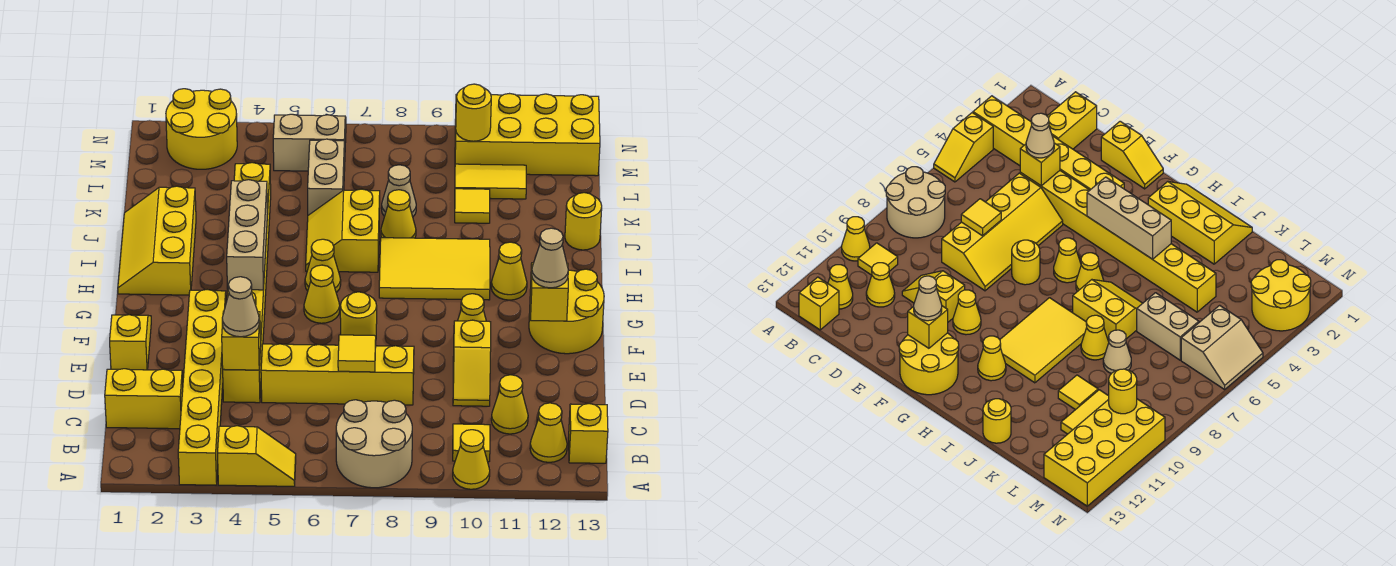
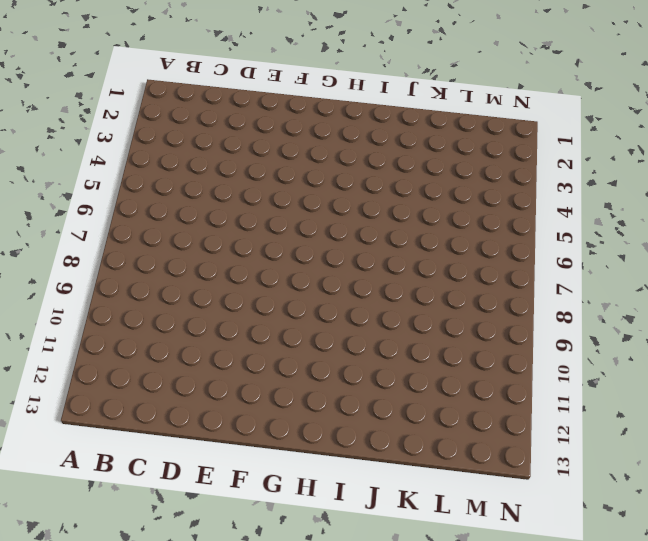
none -> yellow brick A3:F3 level 1
none -> yellow slope A4:A5 level 1 top 4
none -> tan round brick A7:B8 level 1
none -> yellow cone A10 level 1

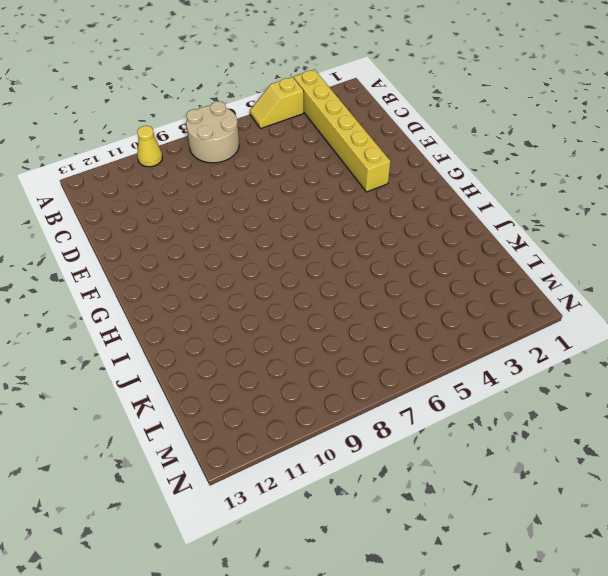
none -> yellow tile B10 level 1
none -> yellow cone B12 level 1
none -> yellow brick B13 level 1
none -> yellow brick C1:C2 level 1

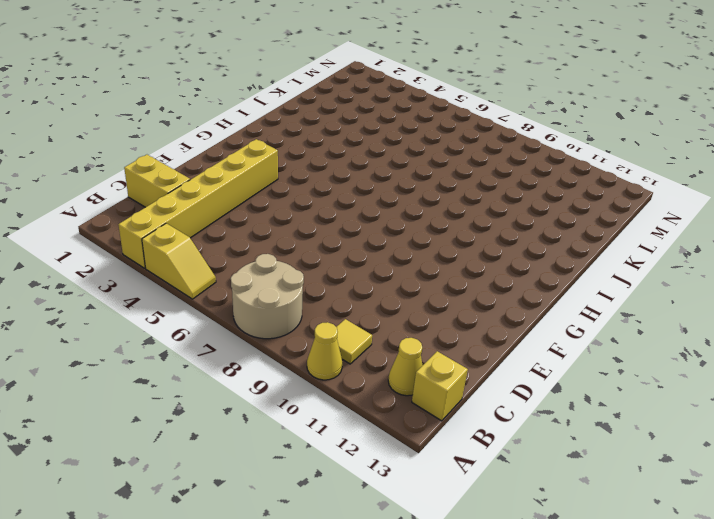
none -> yellow cone C11 level 1
none -> yellow brick D4:K4 level 1
none -> yellow slope D5:E8 level 1 top D
none -> yellow slope D10:E10 level 1 top E

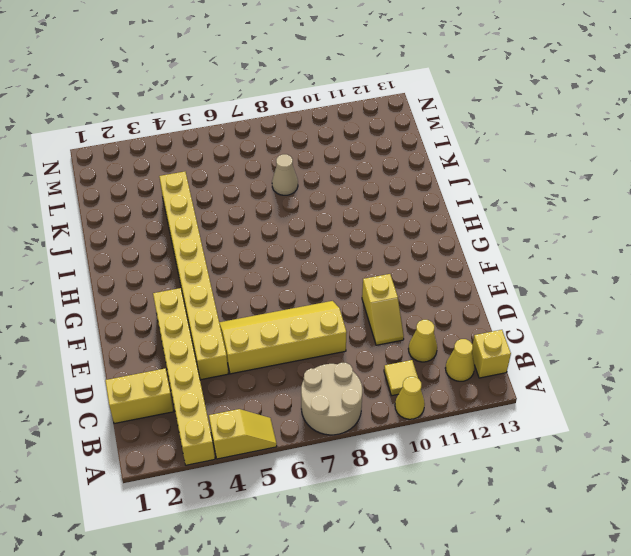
none -> yellow slope E1:F1 level 1 top E
none -> yellow round brick F7 level 1
none -> yellow cone F10 level 1
none -> yellow round brick F12:G13 level 1

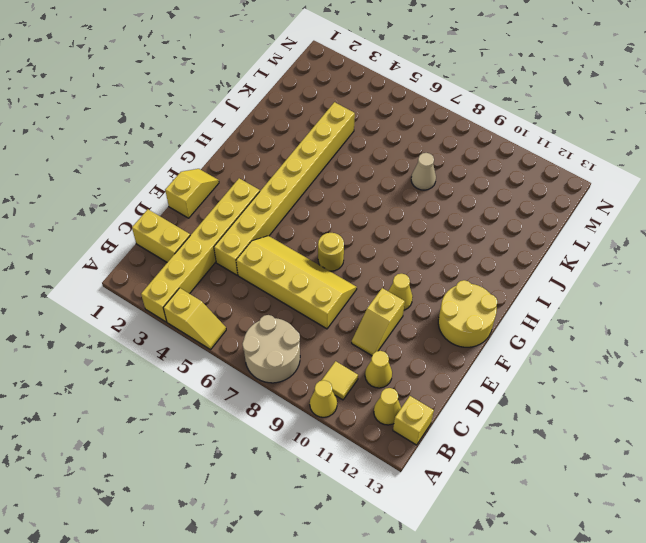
none -> yellow cone G6 level 1
none -> yellow slope H1:J2 level 1 top 2
none -> yellow cone H6 level 1
none -> yellow tile H8:I10 level 1

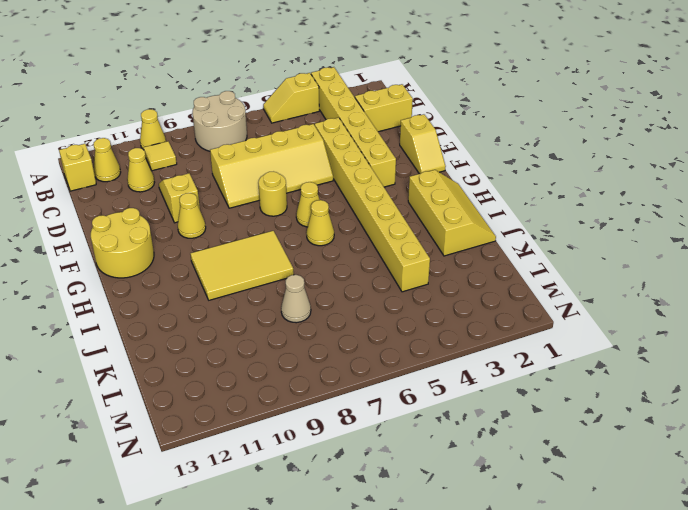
none -> yellow cone H11 level 1
none -> yellow slope I6:J7 level 1 top 7
none -> yellow cone J8 level 1
none -> yellow round brick J13 level 1

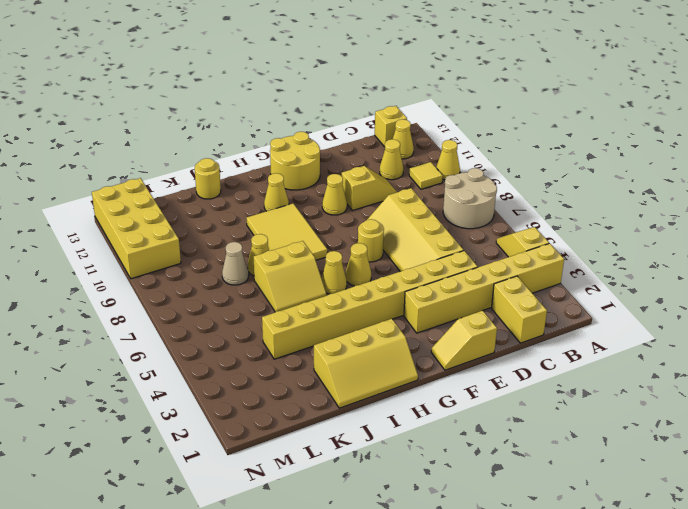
none -> tan brick K6:L6 level 1
none -> yellow tile K10 level 1
none -> yellow tile L10:L11 level 1
none -> yellow round brick M2:N3 level 1

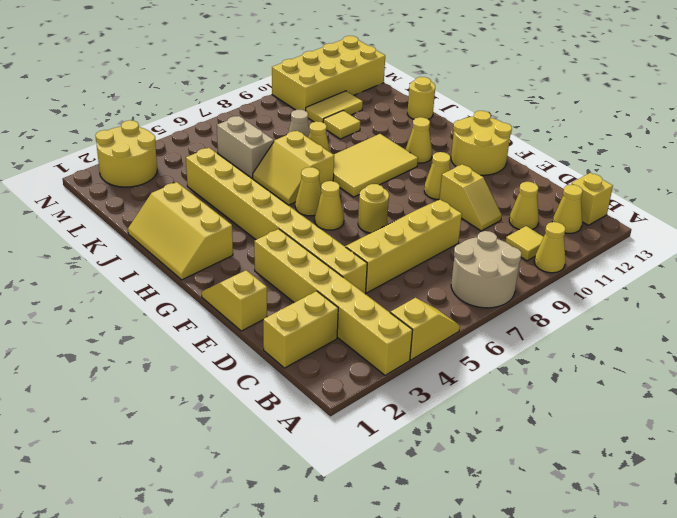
none -> tan slope M5:N6 level 1 top M
none -> yellow brick D4 level 2
none -> yellow tile D7 level 2
none -> yellow brick F12 level 2

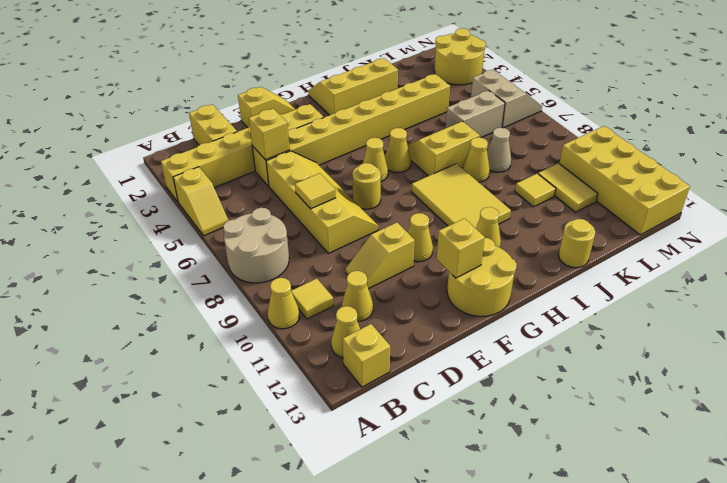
none -> tan brick G4:I4 level 2
none -> yellow round brick M10 level 2
none -> tan cone D4 level 3
none -> tan cone F12 level 3

